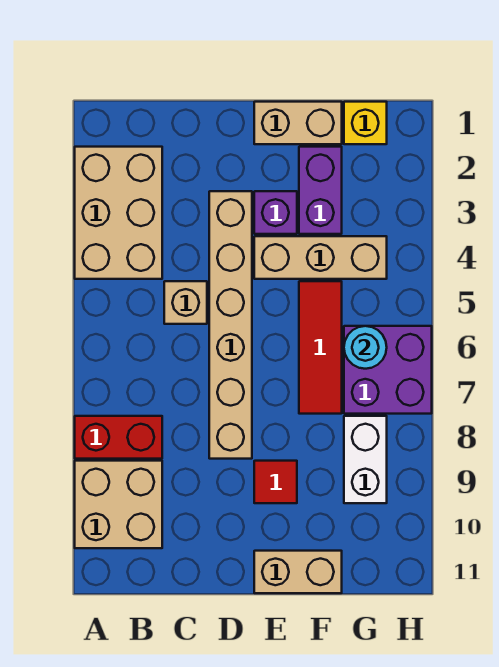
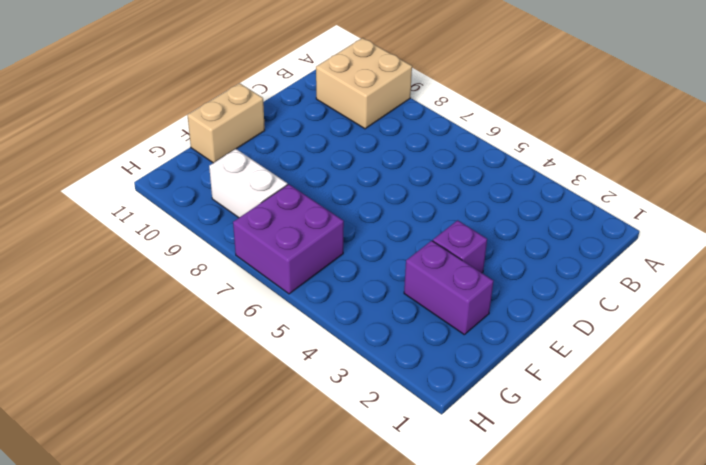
none -> tan brick A2:B4 level 1
none -> red brick A8:B8 level 1
none -> tan brick C5 level 1

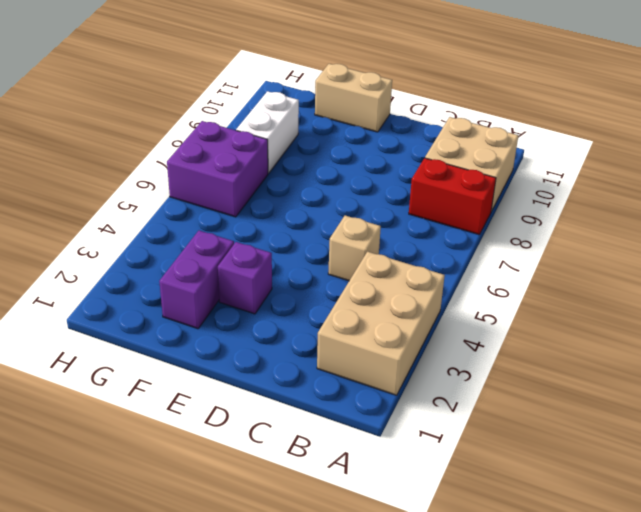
none -> tan brick D3:D8 level 1
none -> tan brick E1:F1 level 1
none -> tan brick E4:G4 level 1

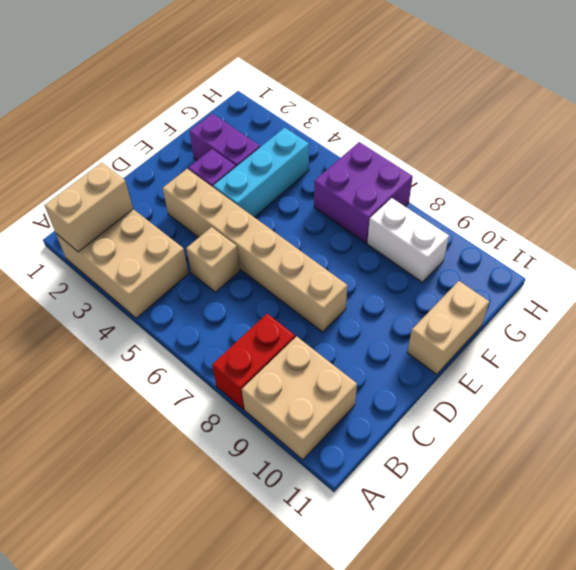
tan brick A2:B2 level 2 -> tan brick E1:F1 level 1
cyan brick E4:G4 level 1 -> tan brick E4:G4 level 1
none -> red tile E9 level 1
none -> red tile F5:F7 level 1
none -> yellow brick G1 level 1

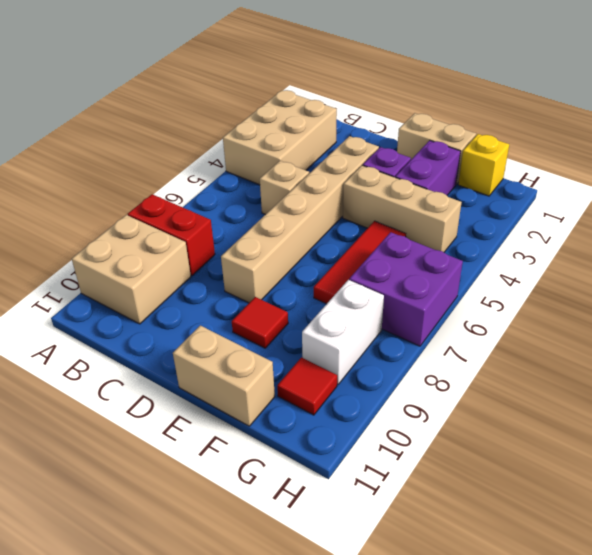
red tile G10 level 1 -> none
none -> cyan round brick G6 level 2

